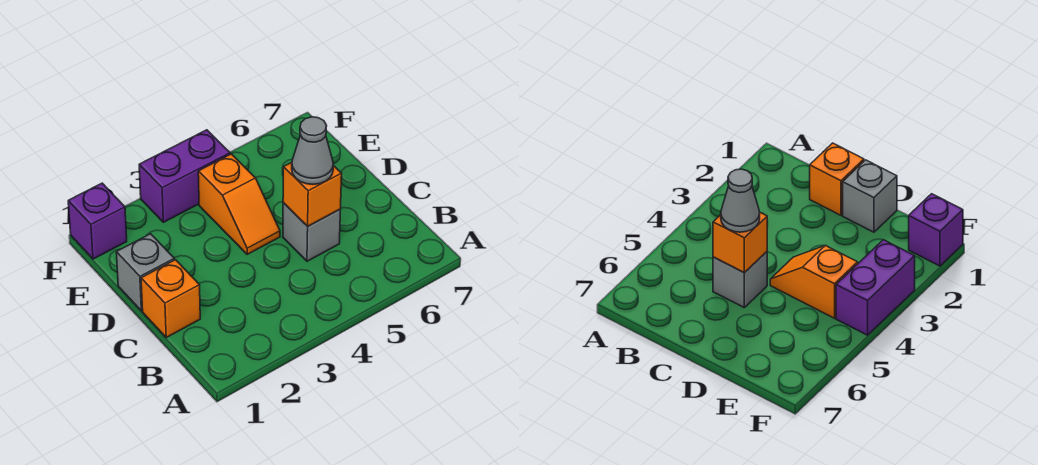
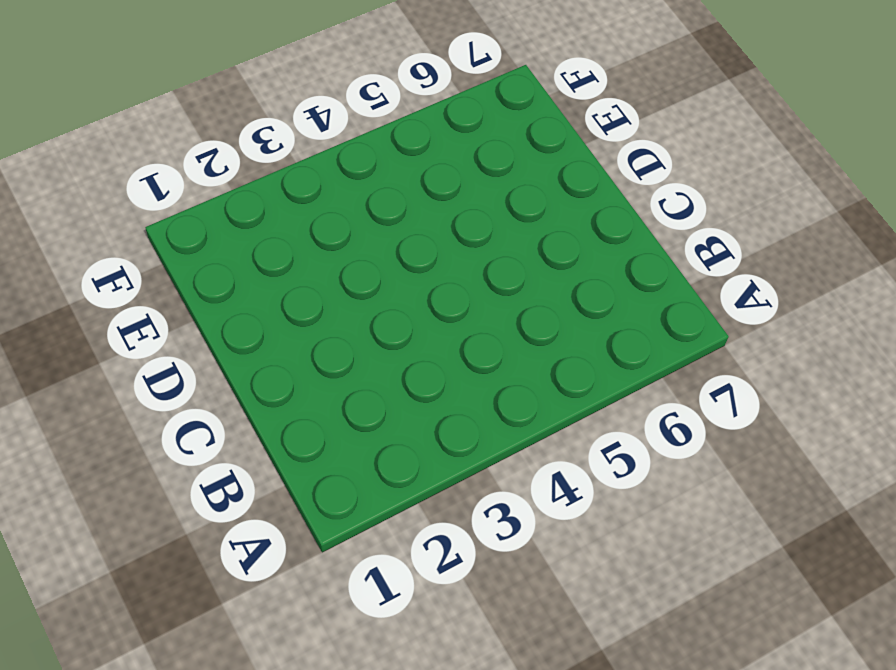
none -> orange brick C1 level 1
none -> grey brick C5 level 1

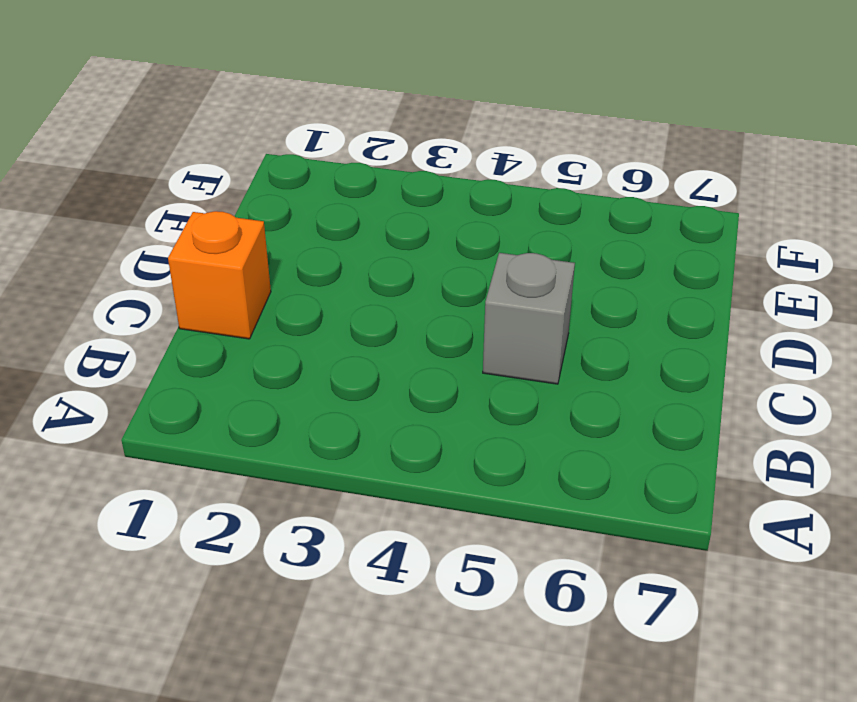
none -> grey brick D1 level 1
none -> orange slope D4:E4 level 1 top E

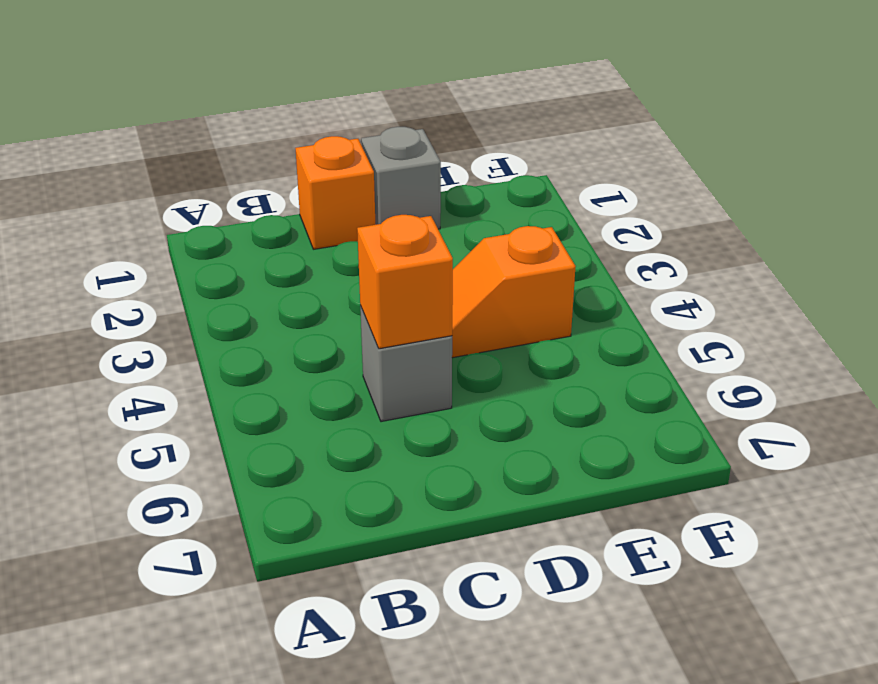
none -> purple brick F1 level 1
none -> purple brick F3:F4 level 1

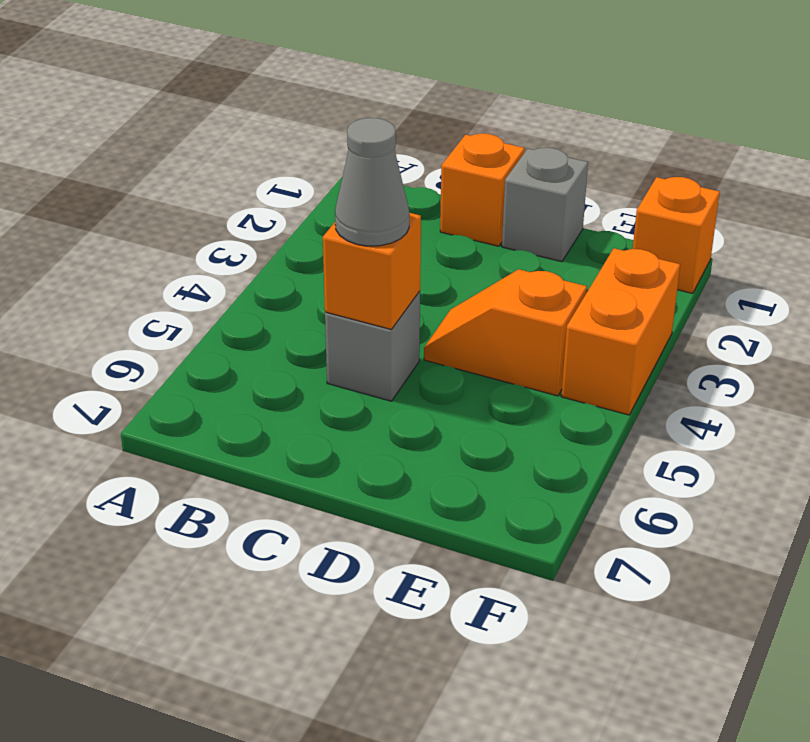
orange brick F1 level 1 -> purple brick F1 level 1
orange brick F3:F4 level 1 -> purple brick F3:F4 level 1

